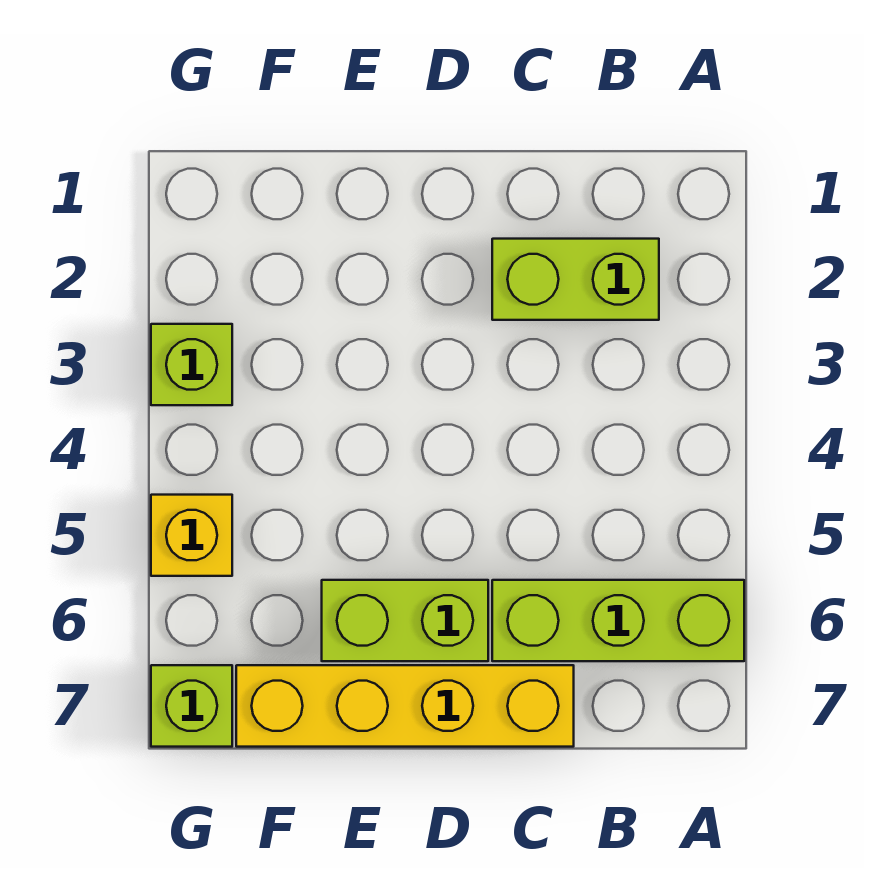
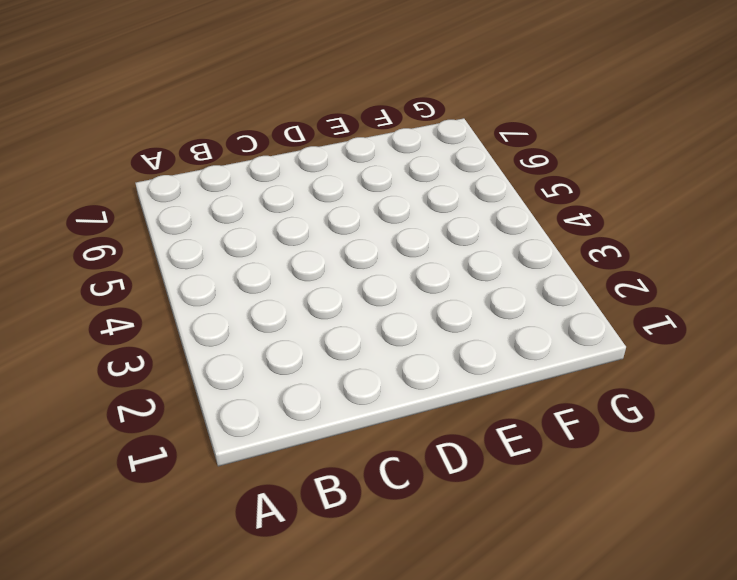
none -> lime brick A6:C6 level 1
none -> lime brick B2:C2 level 1

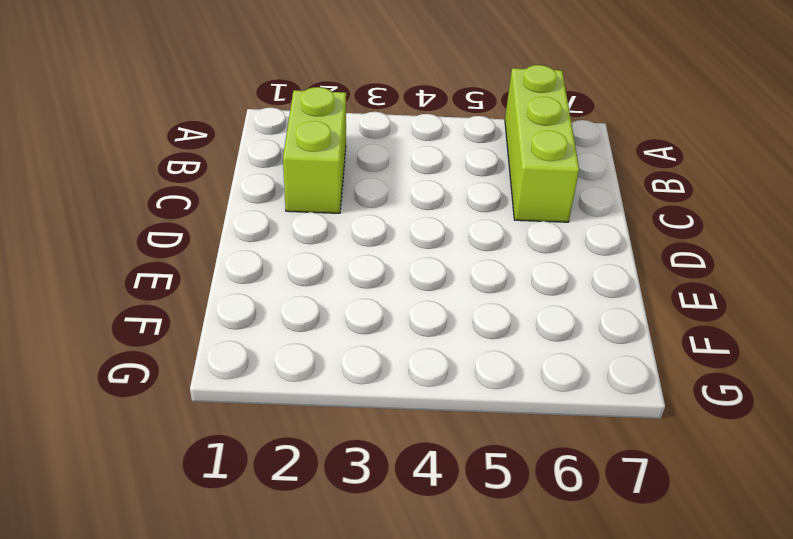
none -> yellow brick C7:F7 level 1
none -> lime brick D6:E6 level 1

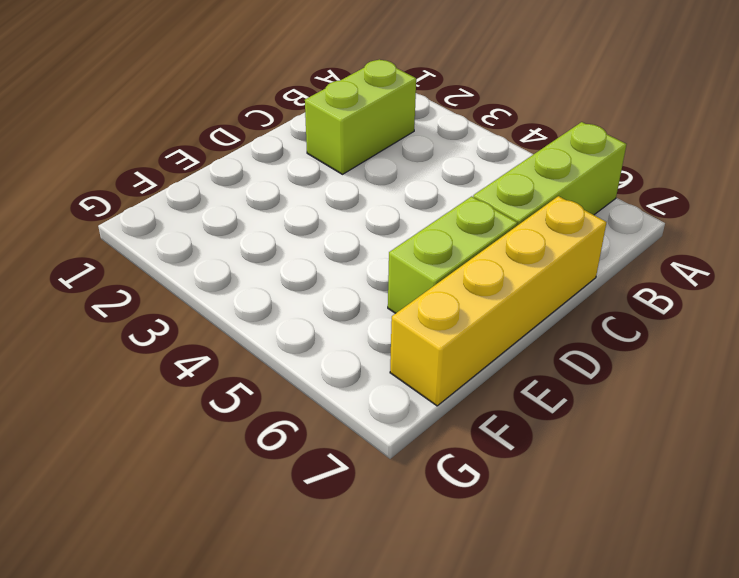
none -> lime brick G3 level 1
none -> yellow brick G5 level 1

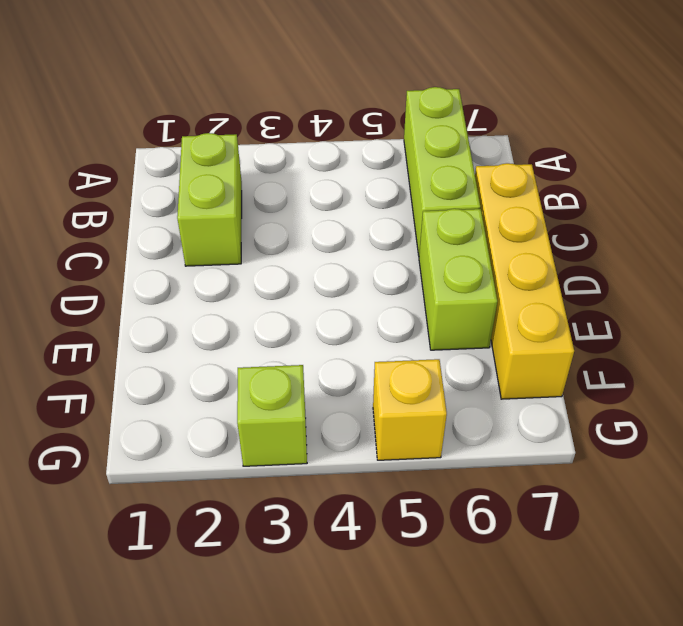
none -> lime brick G7 level 1

